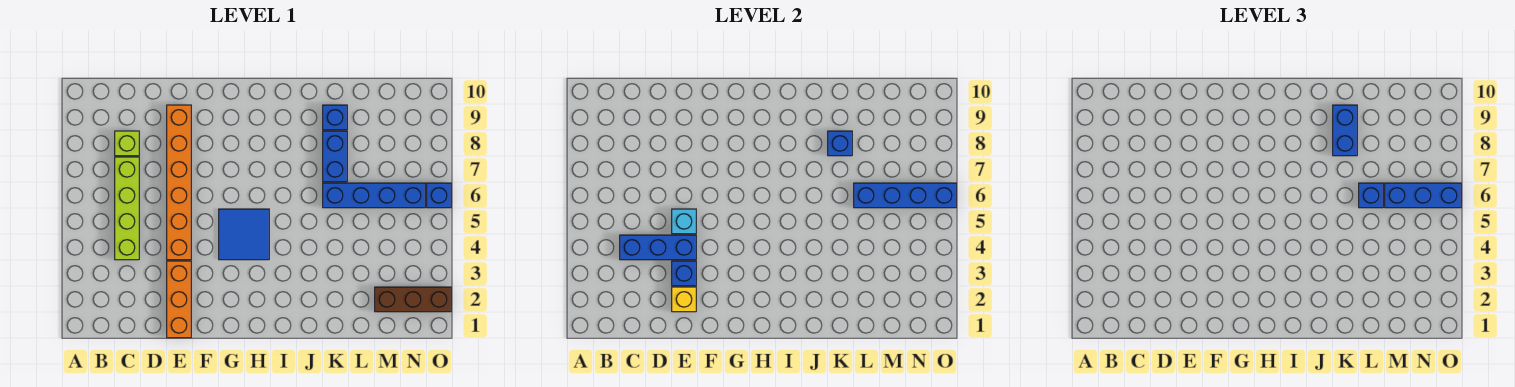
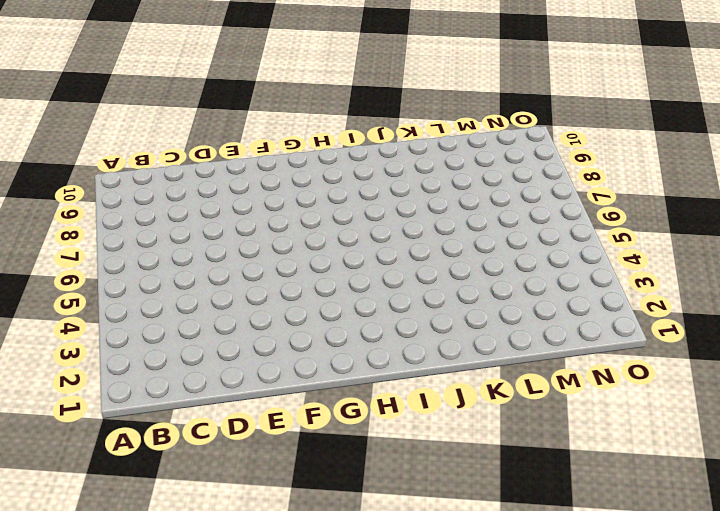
none -> lime brick C4:C7 level 1
none -> lime brick C8 level 1
none -> orange brick E1:E3 level 1

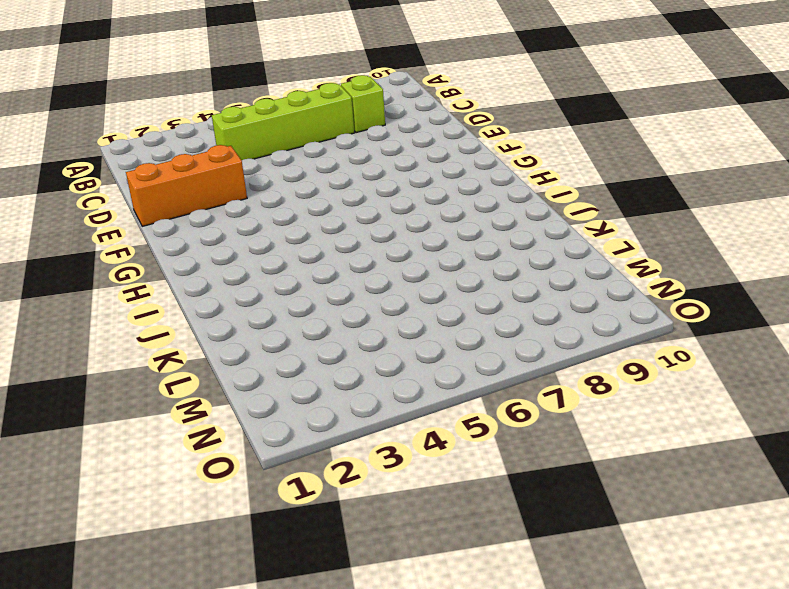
none -> orange brick E4:E9 level 1
none -> blue tile G4:H5 level 1
none -> blue brick K6:N6 level 1

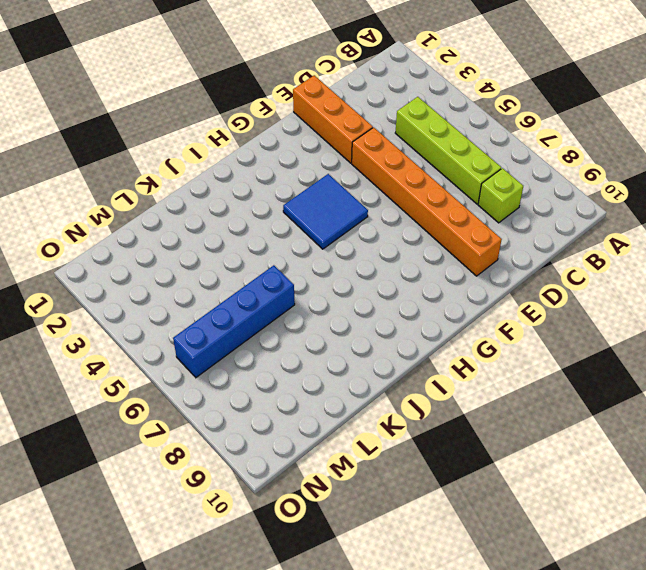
none -> blue brick K7:K8 level 1
none -> blue brick K9 level 1
none -> brown brick M2:O2 level 1

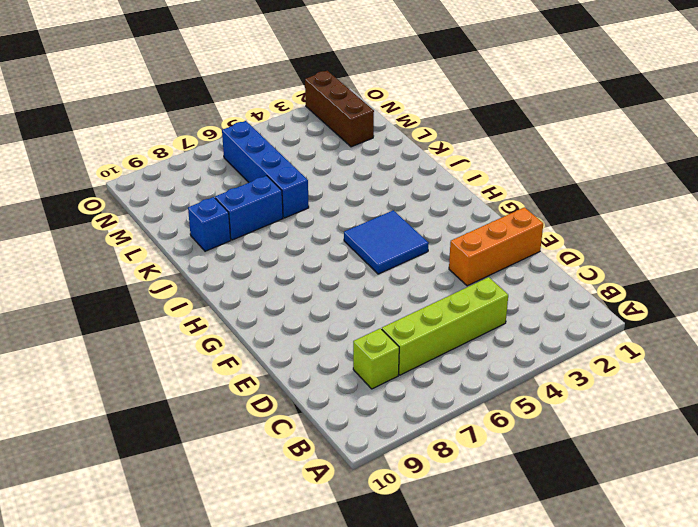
none -> orange brick E4:E9 level 1
none -> blue brick O6 level 1
none -> blue brick C4:E4 level 2

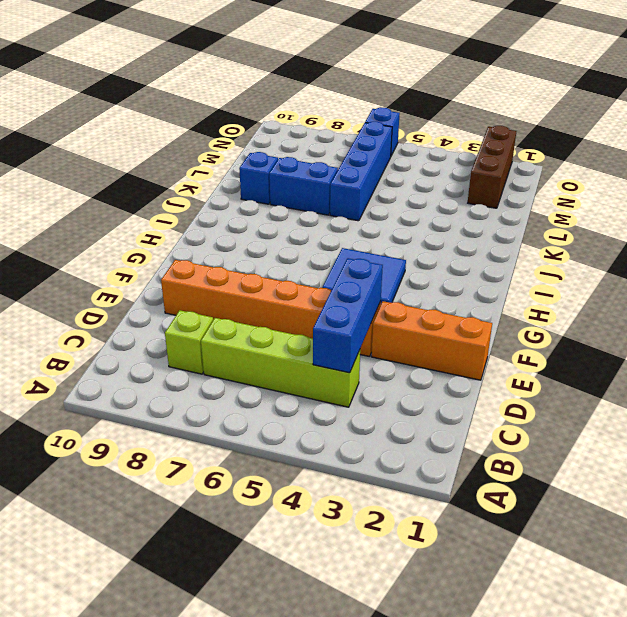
none -> yellow brick E2 level 2
none -> blue brick E3 level 2
none -> cyan brick E5 level 2

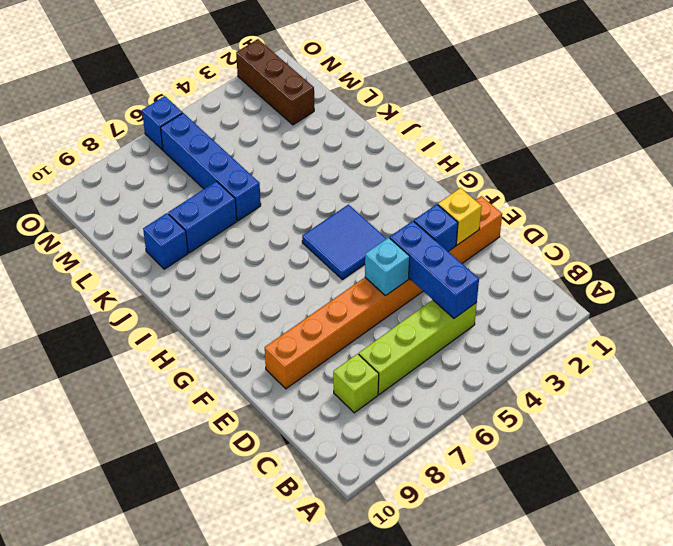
none -> blue brick K8 level 2
none -> blue brick L6:O6 level 2
none -> blue brick K8:K9 level 3

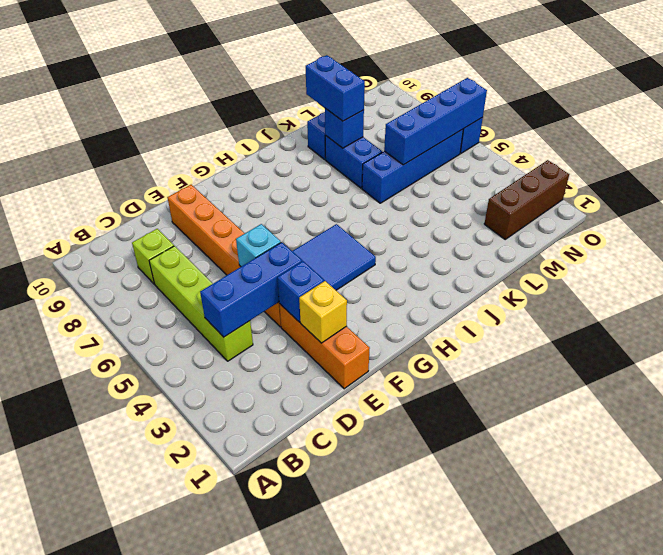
none -> blue brick L6 level 3
none -> blue brick M6:O6 level 3

